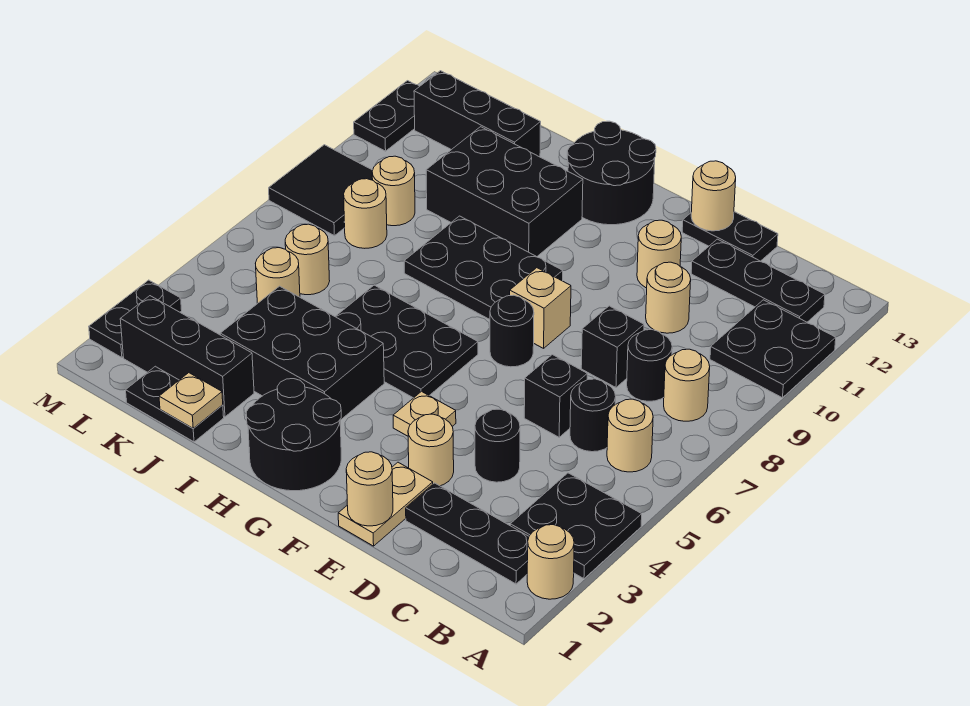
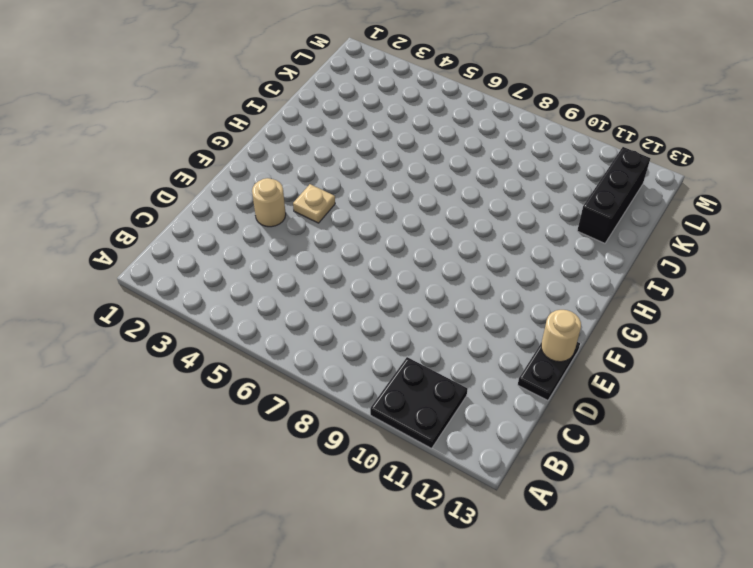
none -> tan round brick A2 level 1
none -> black plate A3:B4 level 1
none -> black plate B2:D2 level 1
none -> tan round brick B6 level 1

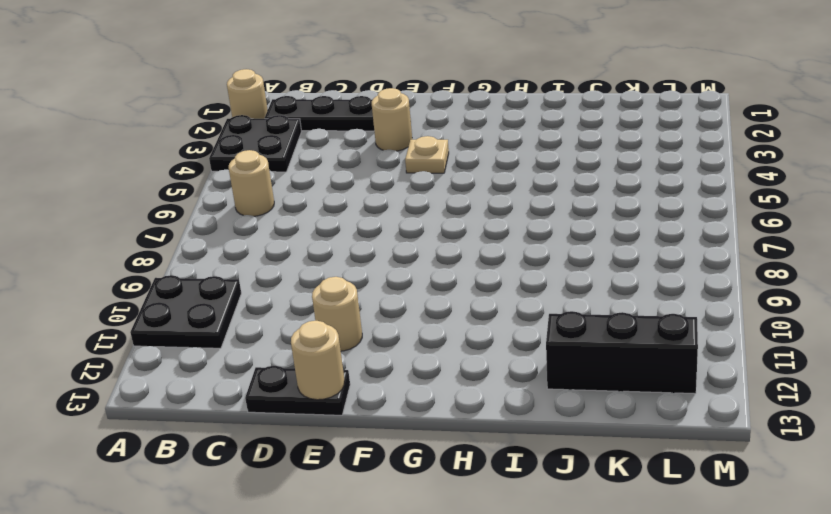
none -> tan round brick B8 level 1
none -> black plate B12:D12 level 1
none -> black round brick C6 level 1
none -> black round brick C8 level 1

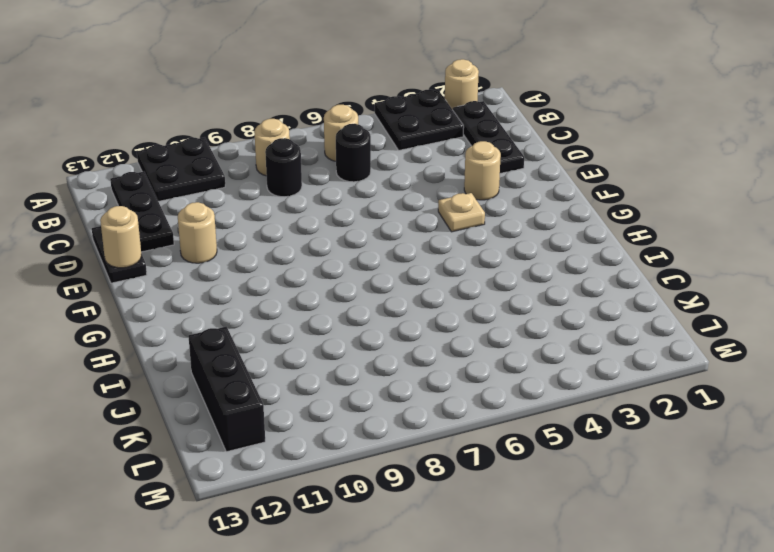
none -> black round brick D4 level 1
none -> black brick D6 level 1
none -> black brick D8 level 1
none -> tan round brick D10 level 1

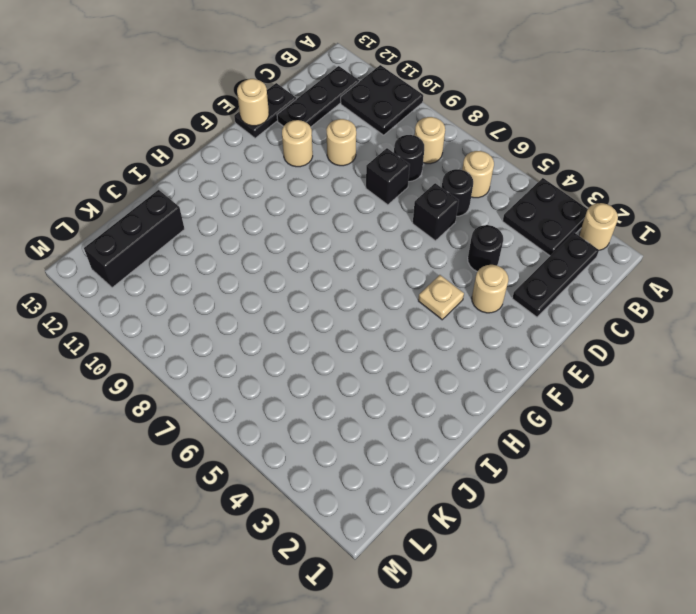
none -> tan plate E1:E2 level 1
none -> black round brick F7 level 1
none -> tan brick F8 level 1
none -> black round brick G1:H2 level 1

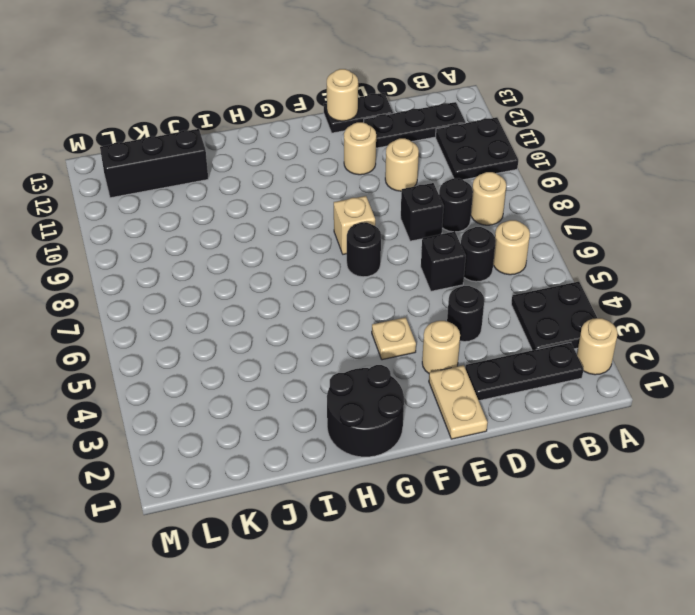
none -> black plate G5:I6 level 1
none -> black plate G8:I9 level 1
none -> black round brick G12:H13 level 1
none -> black brick H3:J4 level 1

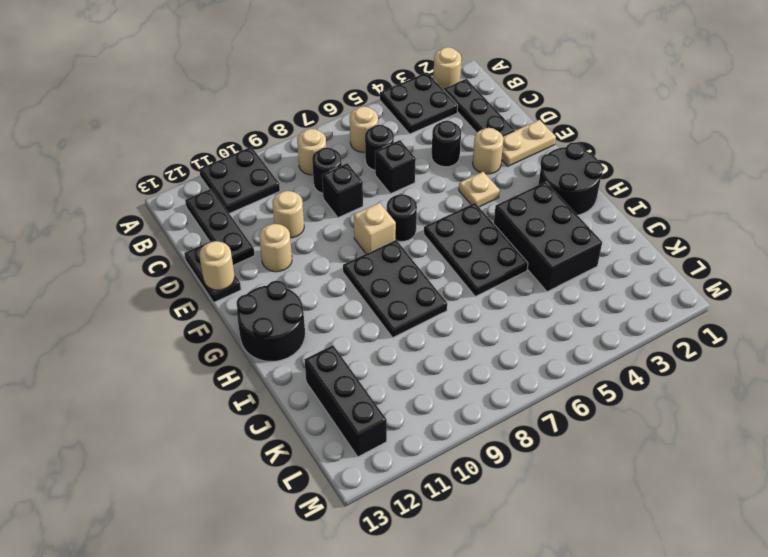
none -> black brick H10:J11 level 1
none -> black plate J1:K1 level 1
none -> black brick J2:L2 level 1
none -> tan round brick K5 level 1

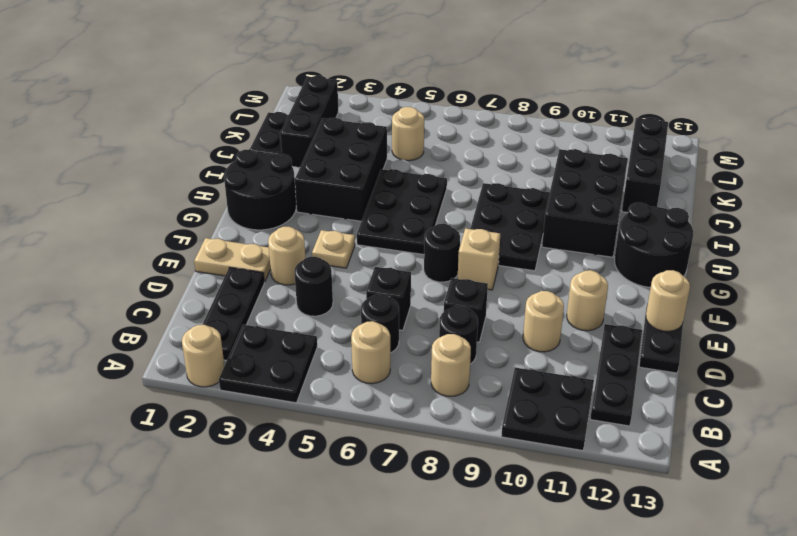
none -> tan round brick K6 level 1
none -> tan round brick K8 level 1
none -> tan round brick K9 level 1
none -> black tile L8:M9 level 1

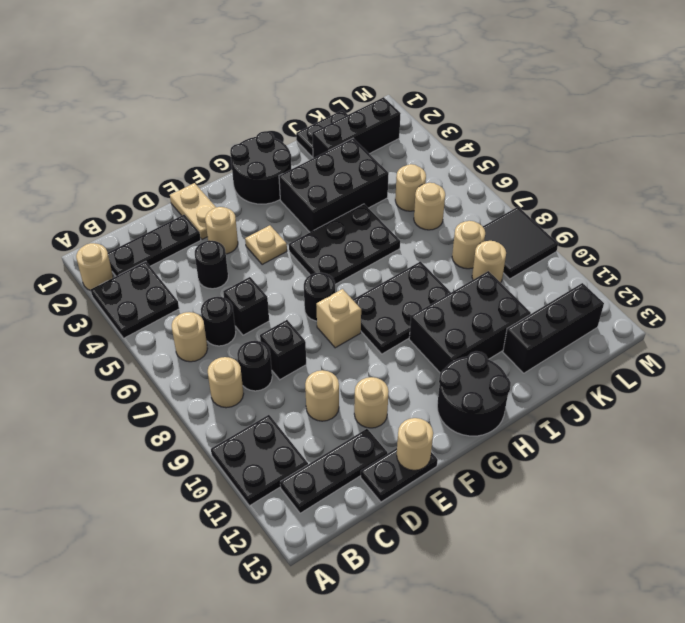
none -> black plate M2:M3 level 1
none -> black plate M11:M12 level 1
none -> tan round brick E1 level 2
none -> tan plate J1 level 2

